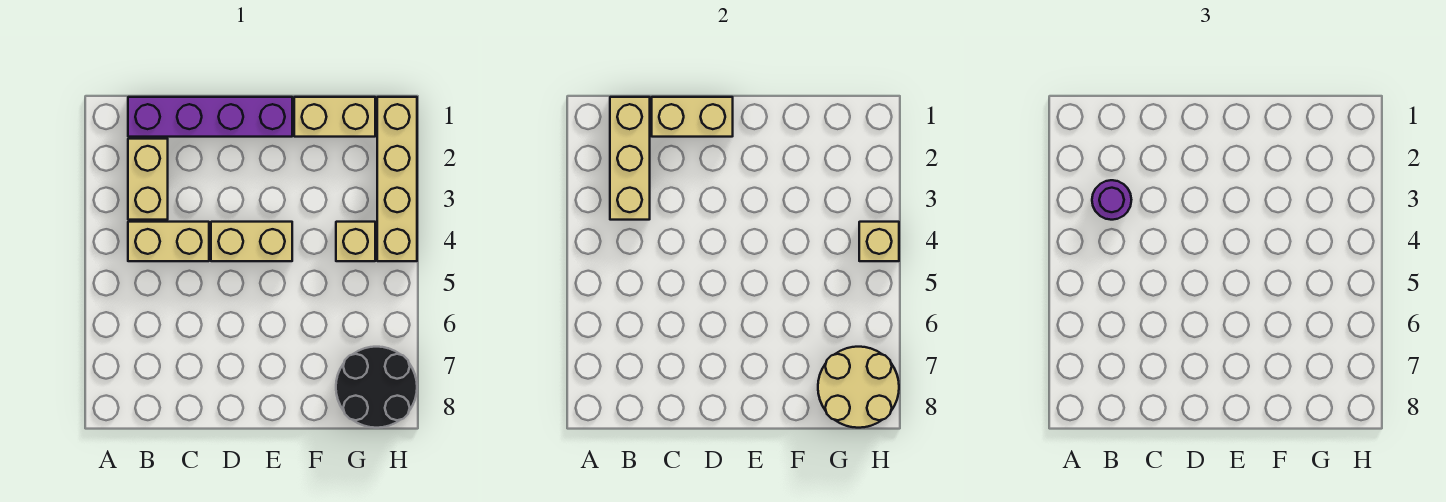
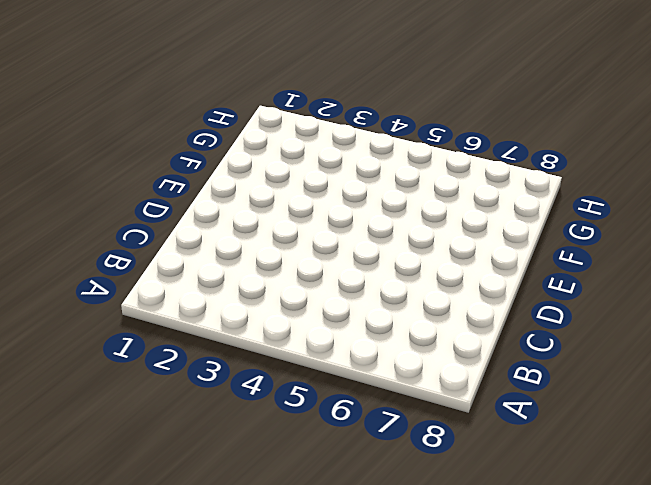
none -> purple brick B1:E1 level 1
none -> tan brick B2:B3 level 1
none -> tan brick B4:C4 level 1

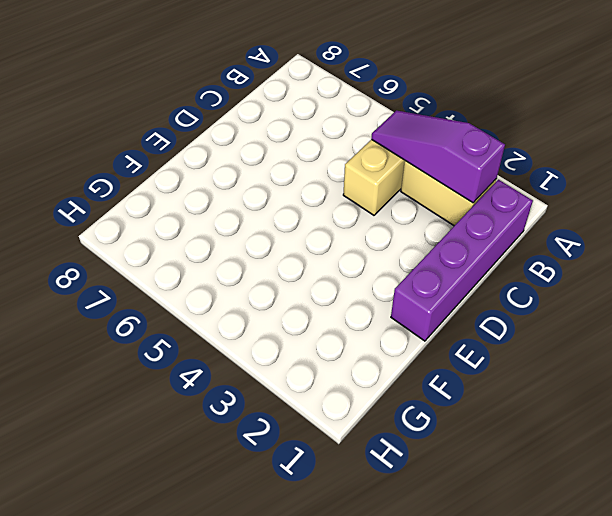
purple slope B2:B4 level 2 top 2 -> tan brick B1:B3 level 2
none -> tan brick D4:E4 level 1
none -> tan brick F1:G1 level 1
none -> tan brick G4 level 1

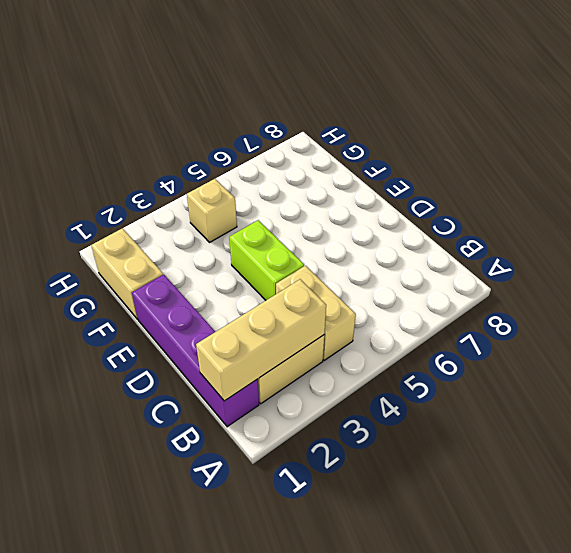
lime brick D4:E4 level 1 -> tan brick D4:E4 level 1
none -> black round brick G7:H8 level 1
none -> tan brick H1:H4 level 1
none -> tan brick C1:D1 level 2

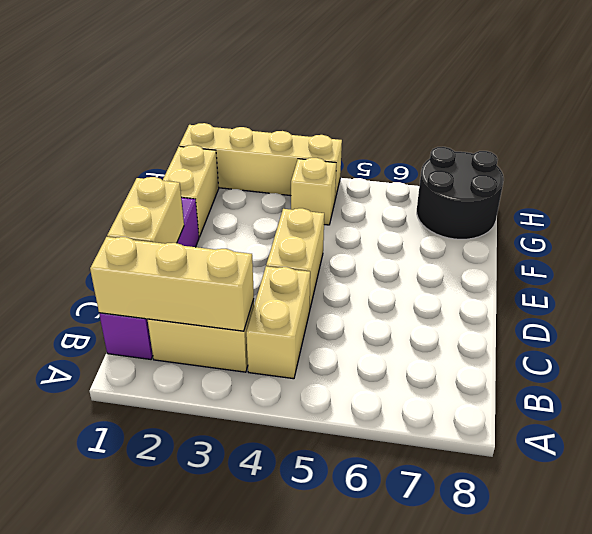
none -> tan round brick G7:H8 level 2
none -> tan brick H4 level 2
none -> purple round brick B3 level 3

